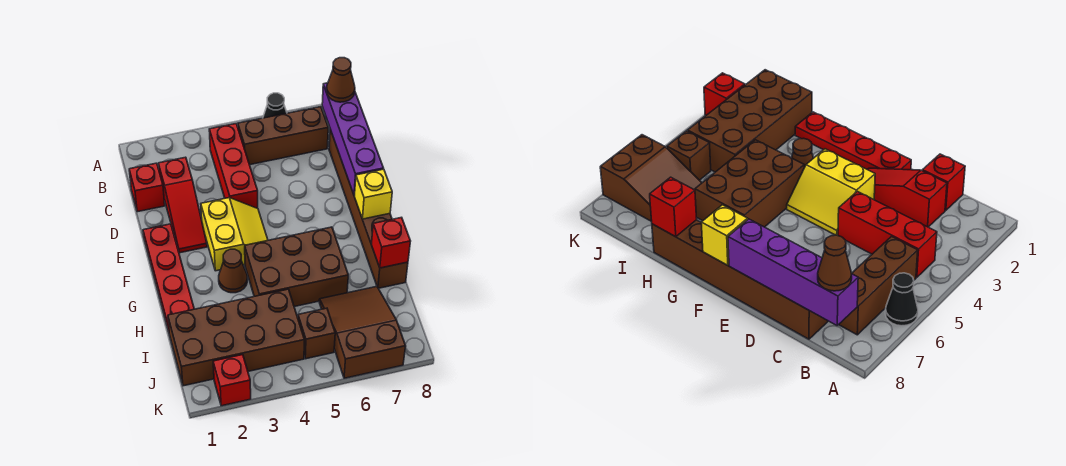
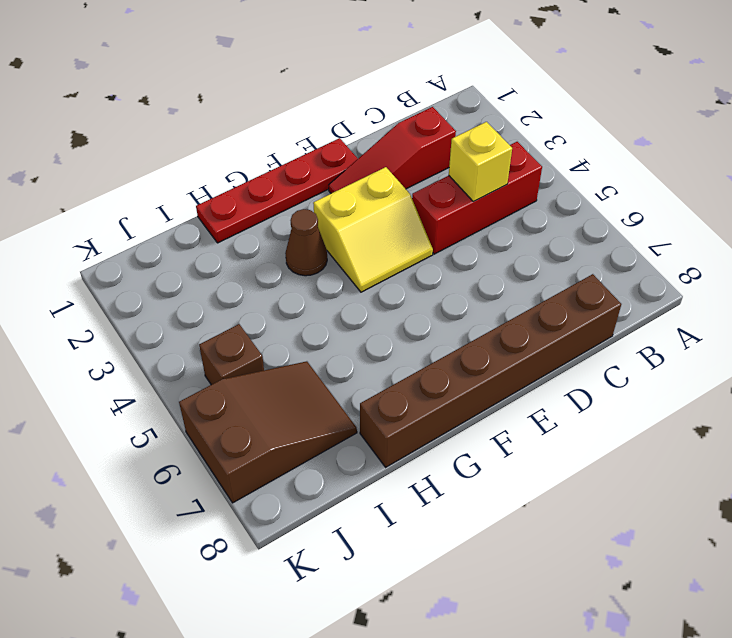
yellow brick C4 level 2 -> yellow brick F8 level 2
none -> black cone A6 level 1
none -> brown brick B5:B7 level 1
none -> red brick C1 level 1

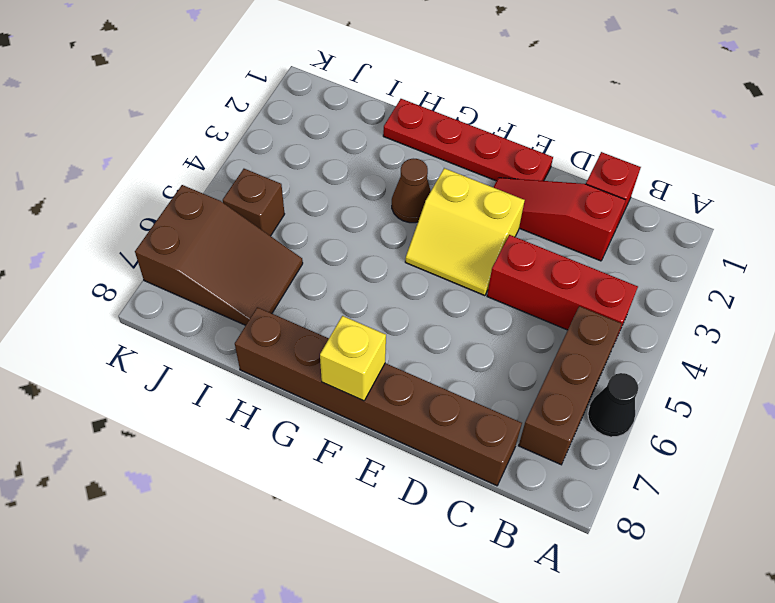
none -> brown brick G4:H6 level 1
none -> brown brick I1:J4 level 1
none -> red brick K2 level 1

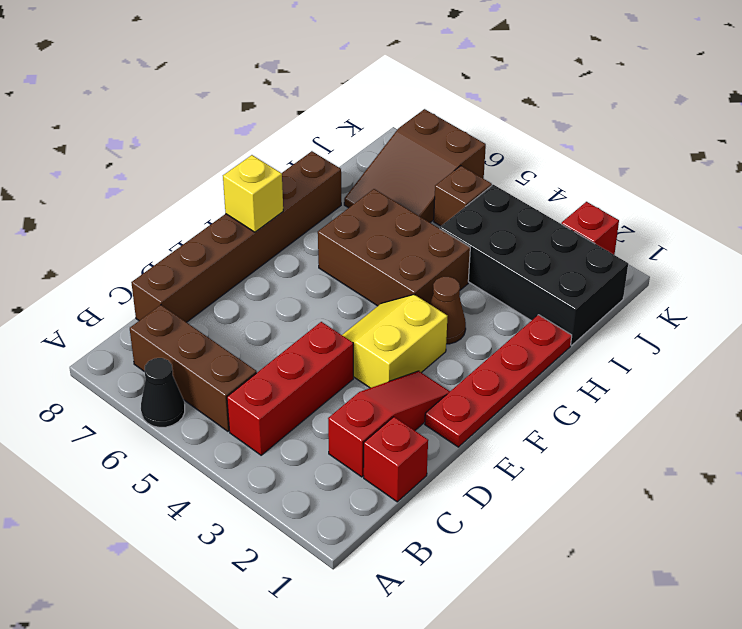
black brick I1:J4 level 1 -> brown brick I1:J4 level 1
none -> purple brick B8:E8 level 2
none -> red brick H8 level 2
none -> brown cone B8 level 3

